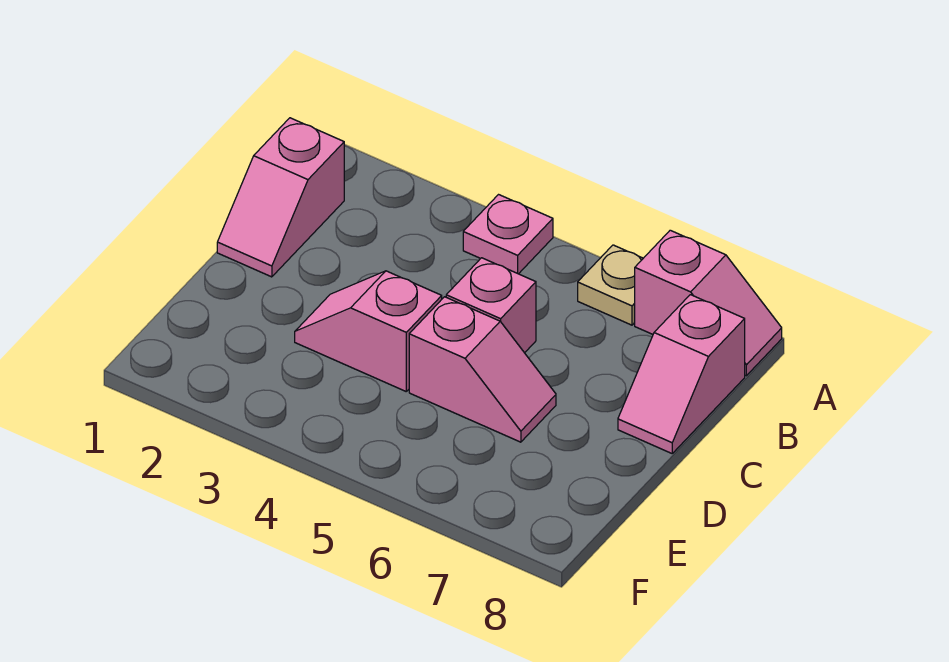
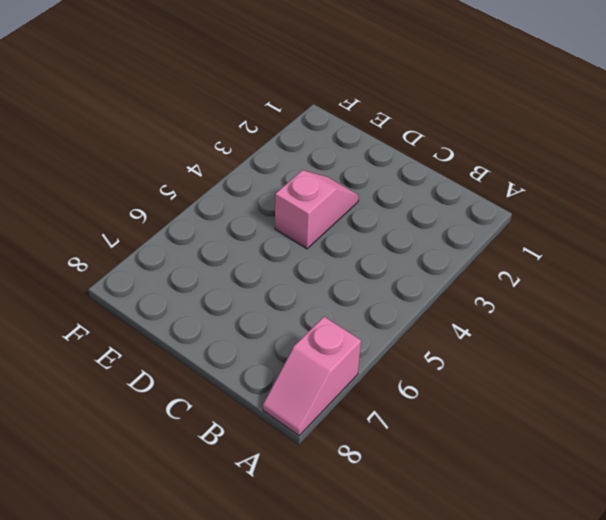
none -> pink plate A4 level 1
none -> tan plate A6 level 1

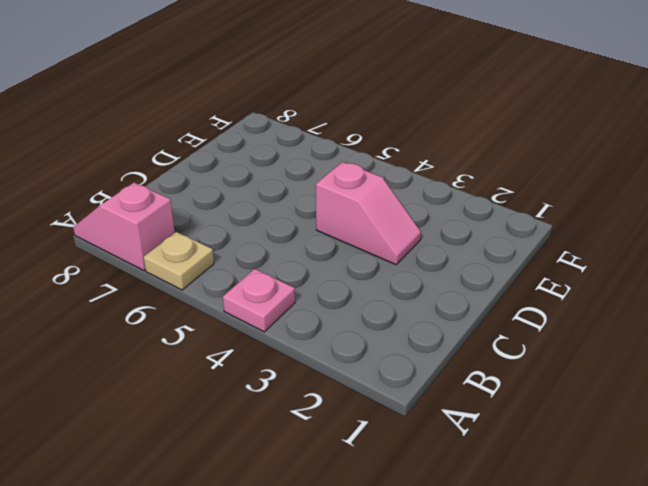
none -> pink slope B1:C1 level 1 top B
none -> pink slope B8:C8 level 1 top B

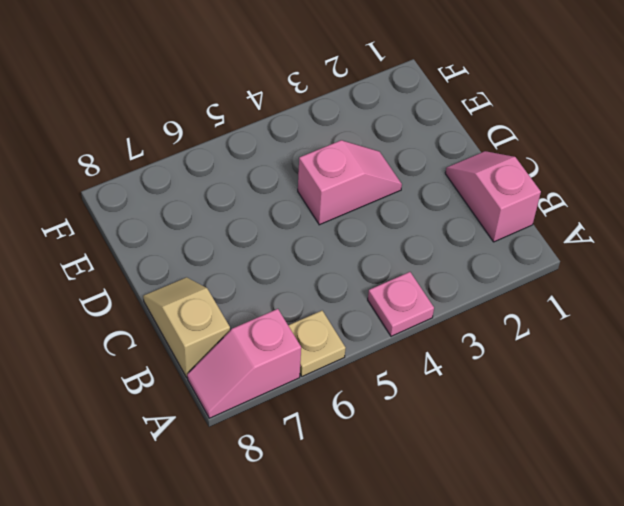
tan slope B8:C8 level 1 top B -> pink slope B8:C8 level 1 top B
none -> pink brick C5 level 1
none -> pink slope D5:D6 level 1 top 5

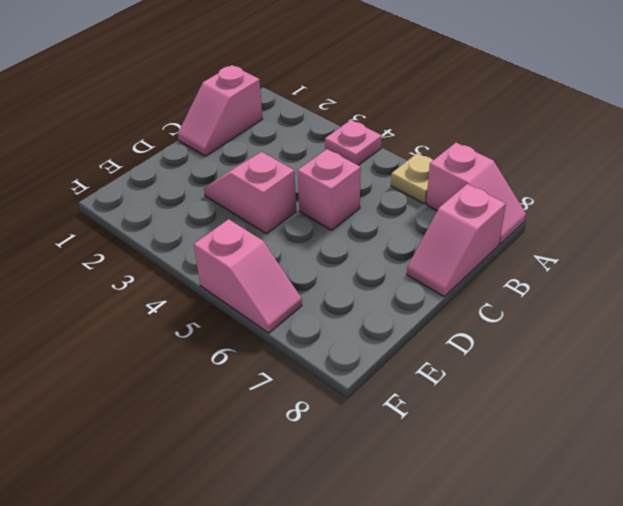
pink slope F5:F6 level 1 top 5 -> pink slope D5:D6 level 1 top 5

